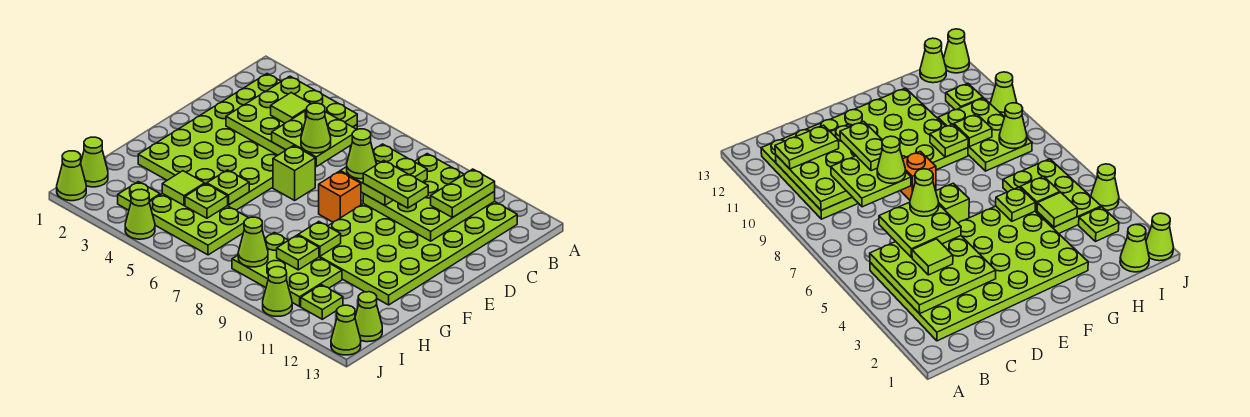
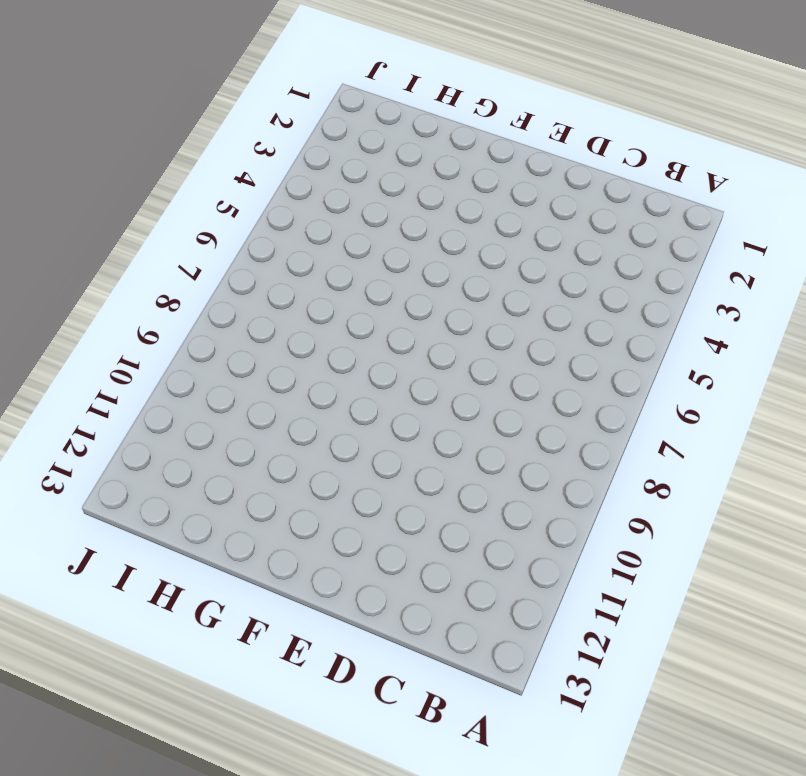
none -> lime plate B2:G5 level 1
none -> lime plate B9:G12 level 1
none -> lime brick E6 level 1

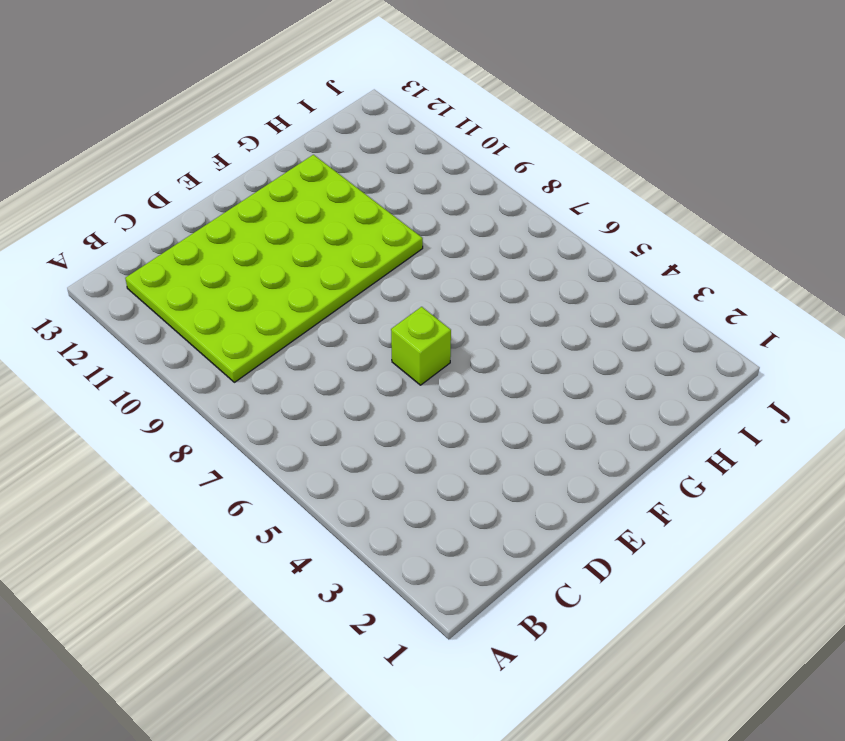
none -> lime plate B2:G5 level 1
none -> orange brick E8 level 1
none -> lime plate H4:I6 level 1

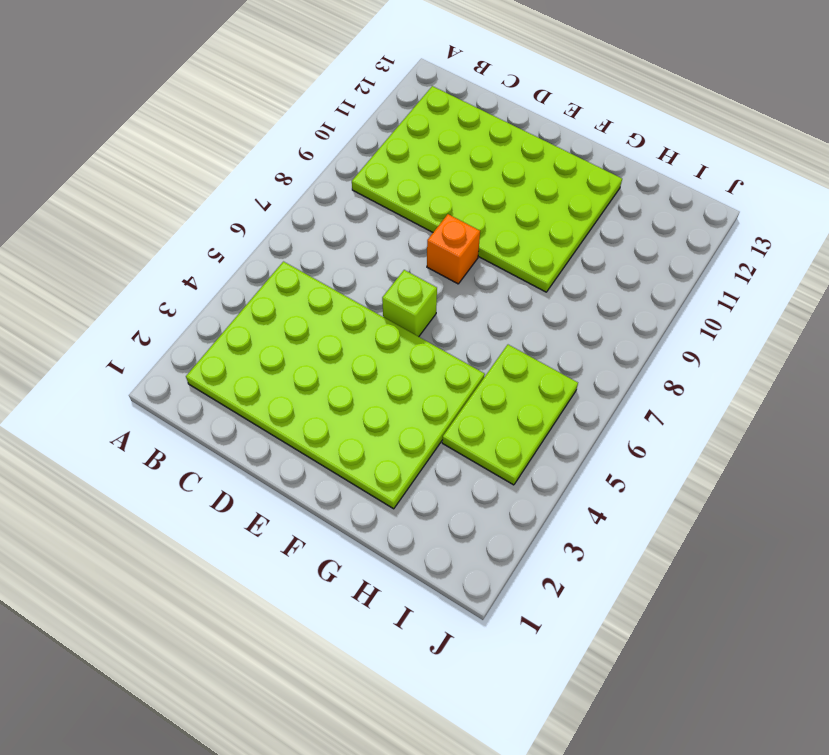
none -> lime plate H8:I10 level 1
none -> lime cone I1 level 1
none -> lime plate I3 level 1

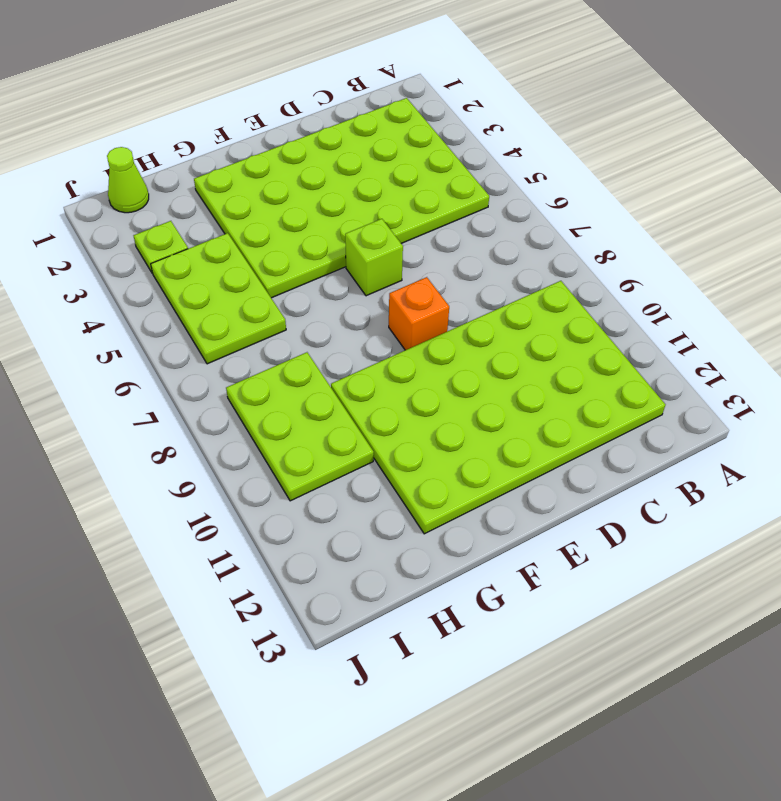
none -> lime plate I11 level 1
none -> lime cone I13 level 1
none -> lime cone J1 level 1

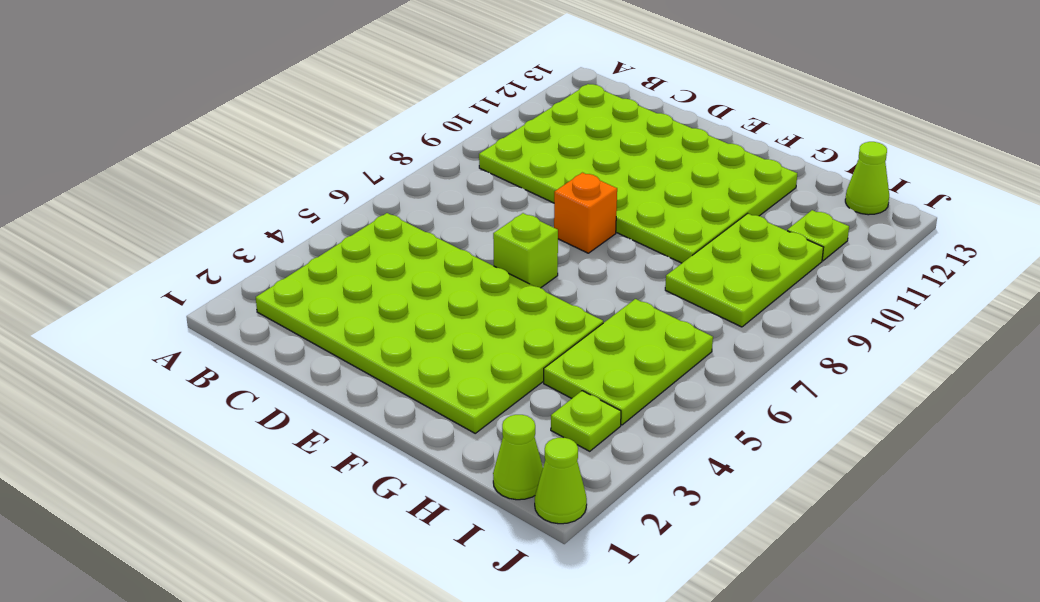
none -> lime cone J4 level 1
none -> lime cone J10 level 1
none -> lime cone J13 level 1

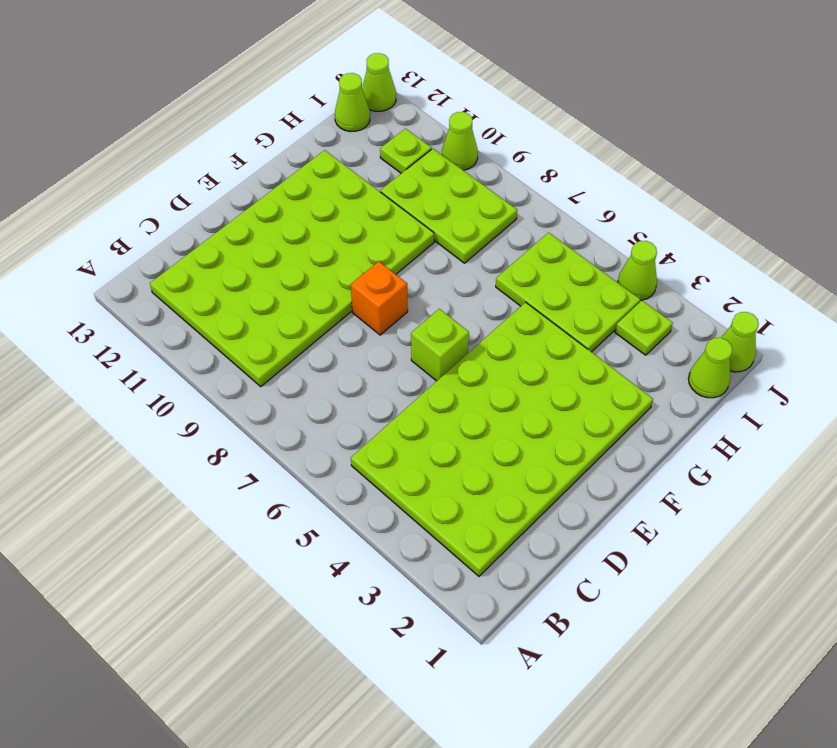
none -> lime plate B3:D5 level 2
none -> lime plate B9:D11 level 2
none -> lime plate G5 level 2

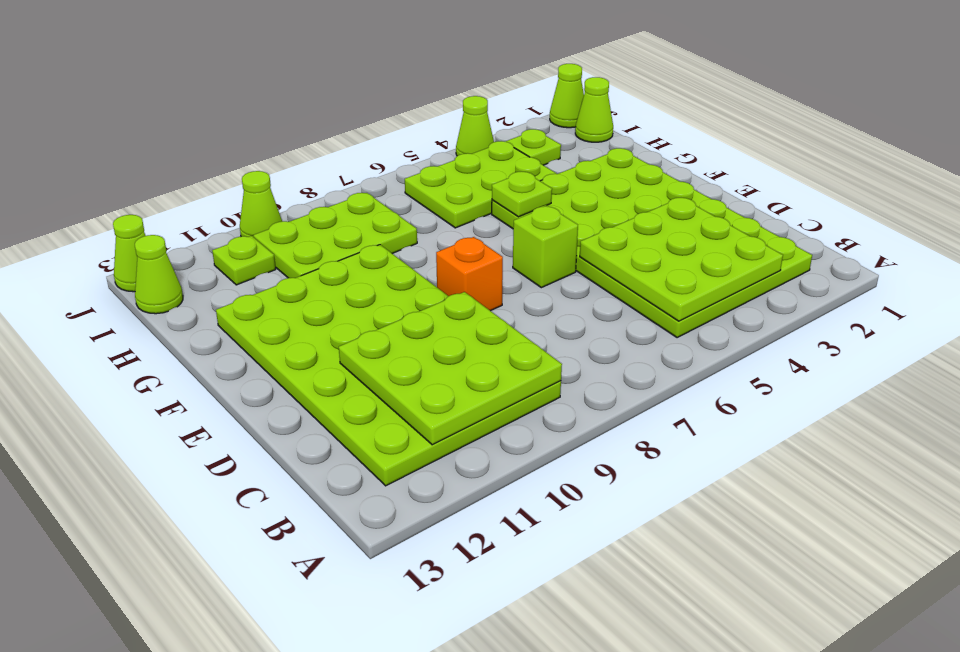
none -> lime plate G9 level 2
none -> lime tile H4 level 2
none -> lime plate H5 level 2

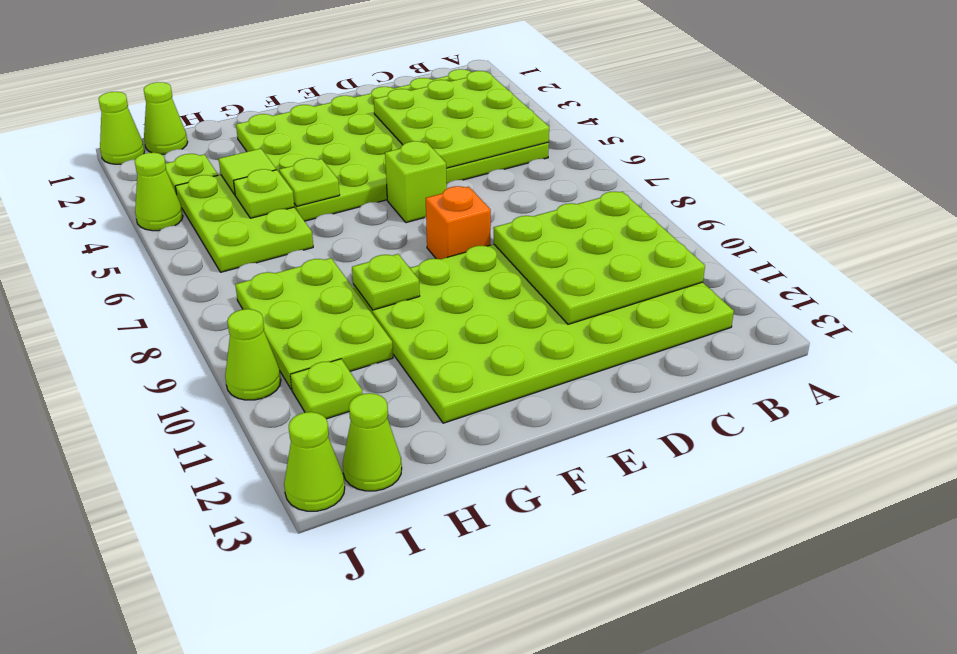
none -> lime plate H9 level 2
none -> lime cone I8 level 2
none -> lime plate B11:C11 level 3

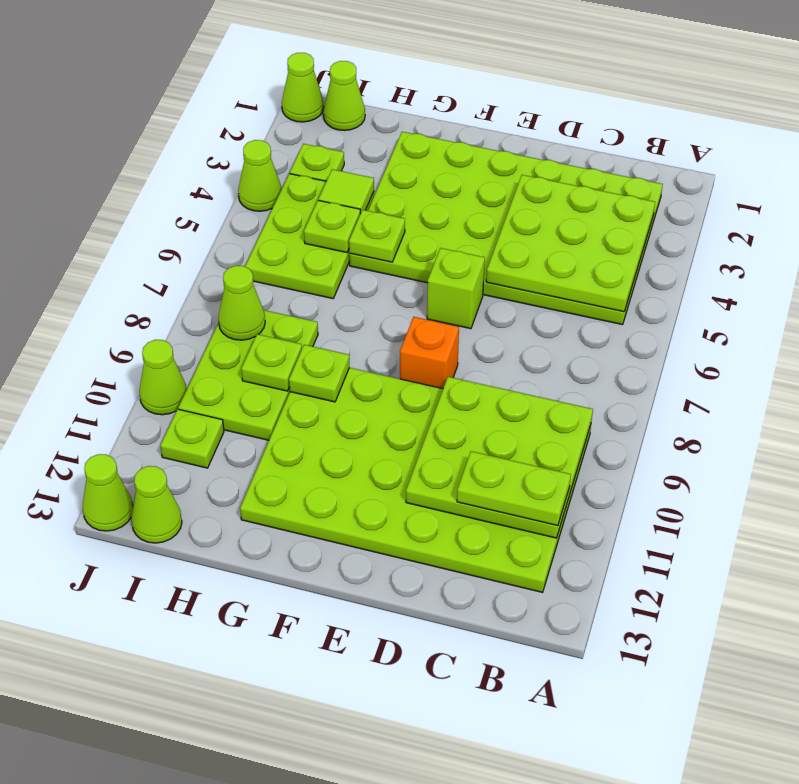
none -> lime tile C4 level 3
none -> lime plate C5:D6 level 3
none -> lime plate C8:D9 level 3

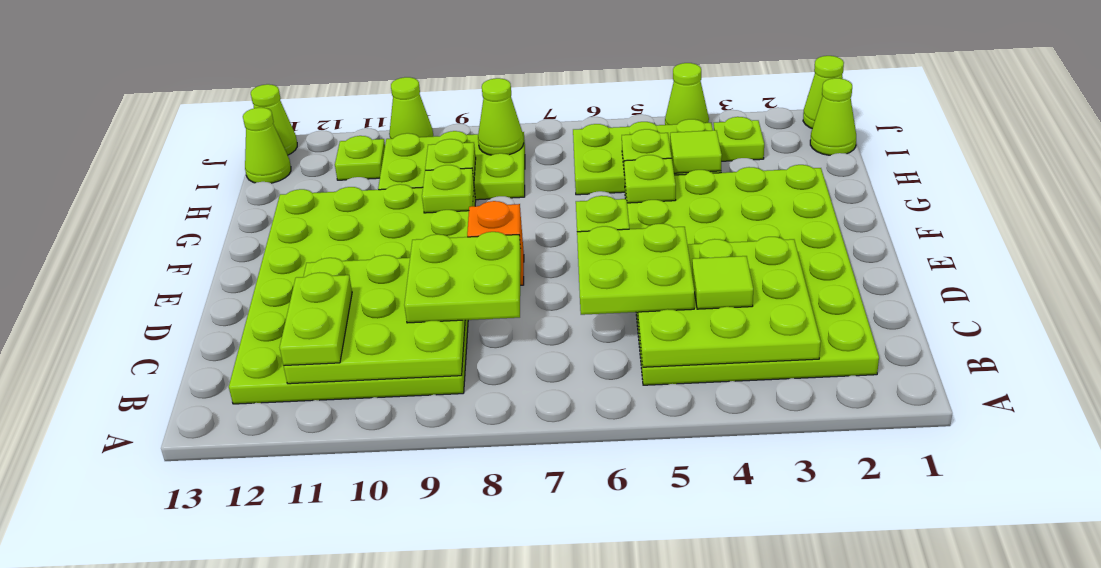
none -> lime cone D6 level 4
none -> lime cone D8 level 4
none -> lime plate D9:D10 level 4

